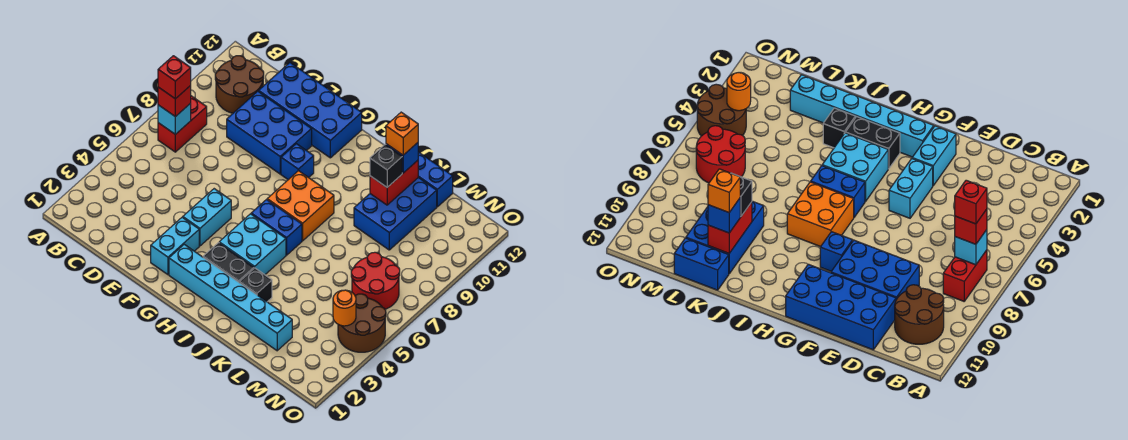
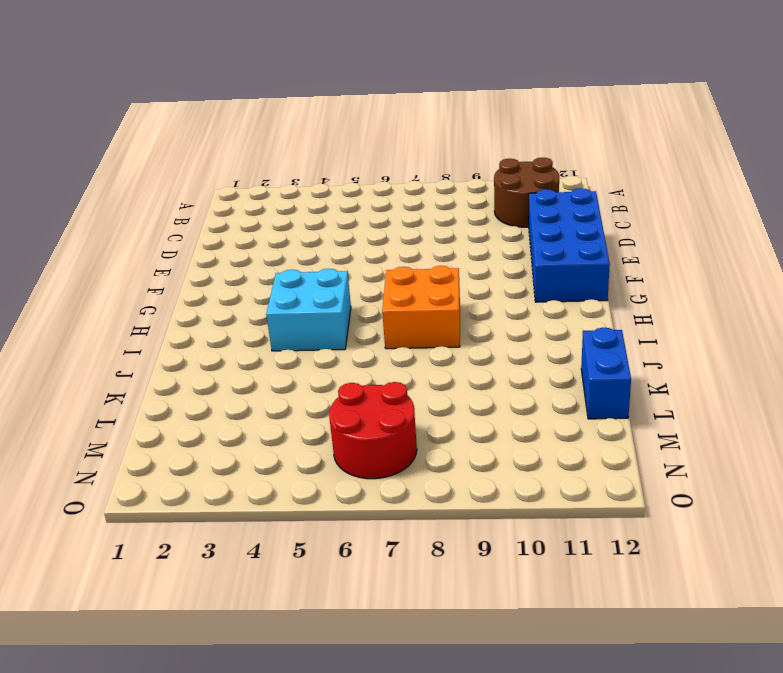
none -> red brick B7:B8 level 1
none -> blue brick D9:F10 level 1
none -> cyan brick F2:F3 level 1

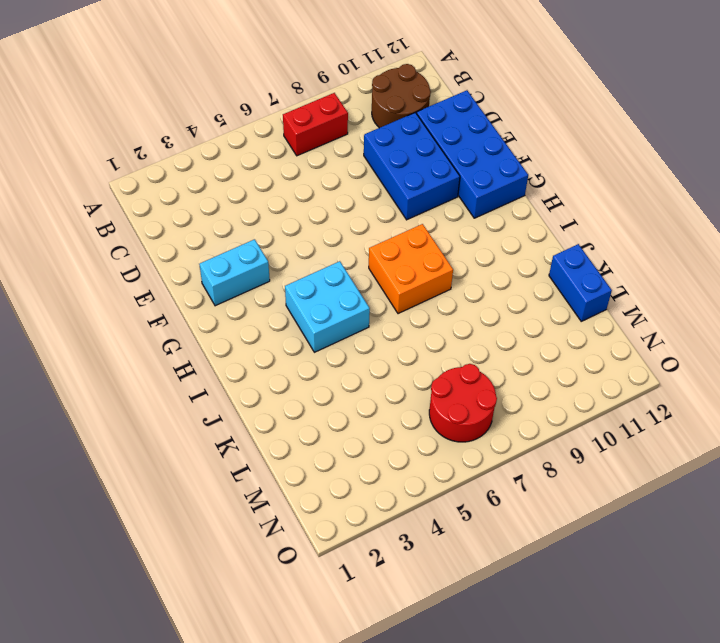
none -> cyan brick F4:F5 level 1
none -> cyan brick G2:L2 level 1
none -> blue brick G9 level 1

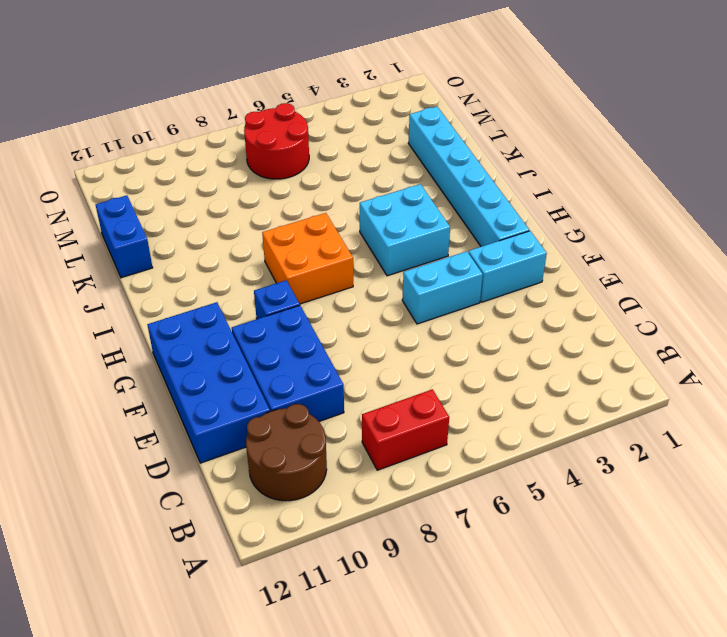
none -> black brick H3:I3 level 1
none -> blue brick H6:I6 level 1
none -> black brick J3 level 1

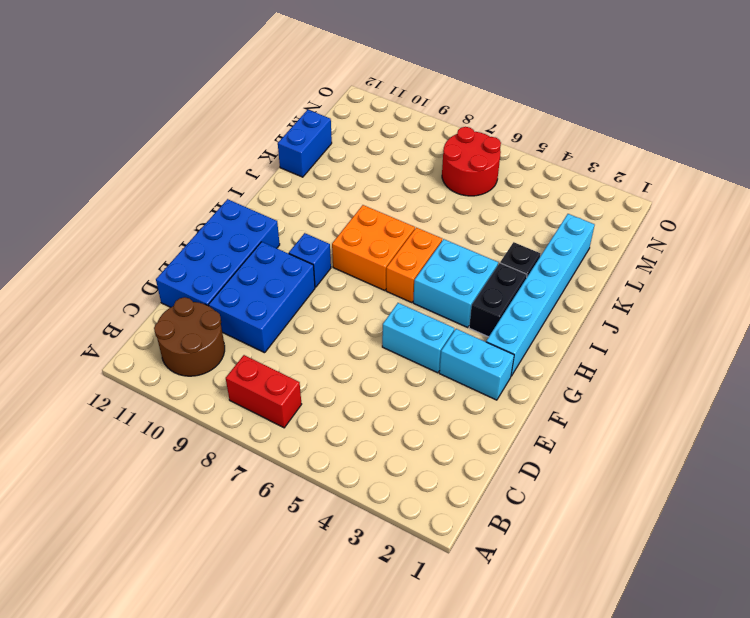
orange brick H6:I6 level 1 -> blue brick H6:I6 level 1
none -> blue brick K9:L11 level 1
none -> brown round brick N4:O5 level 1
none -> cyan brick B7 level 2

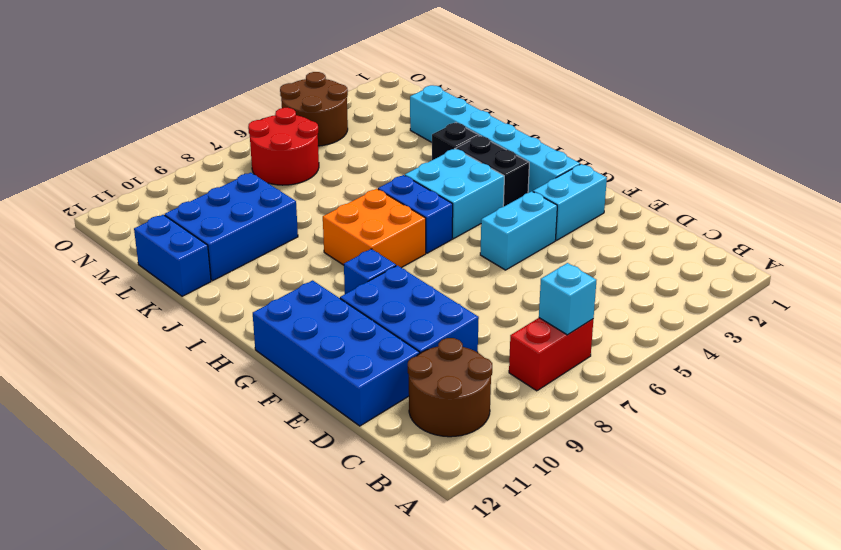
none -> red brick K10:K11 level 2
none -> orange round brick N4 level 2
none -> red brick B7 level 3

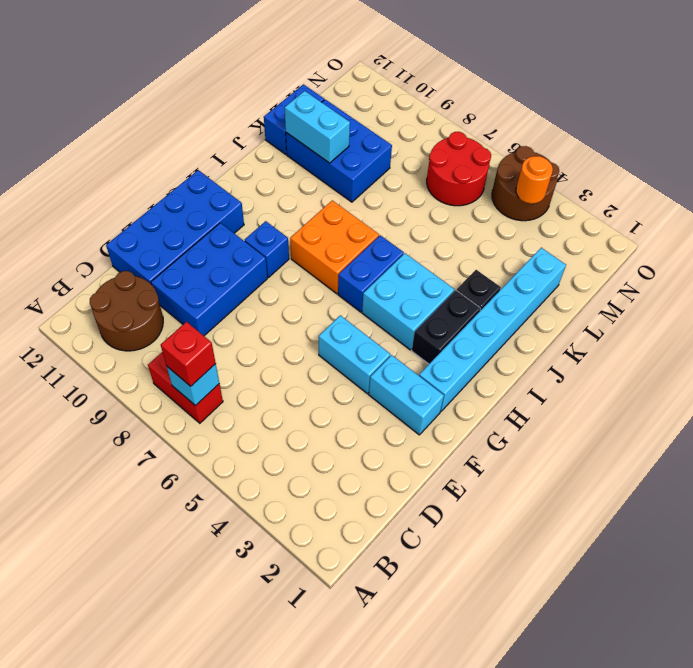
cyan brick K10:K11 level 2 -> red brick K10:K11 level 2
none -> black brick K10 level 3
none -> blue brick K11 level 3
none -> red brick B7 level 4

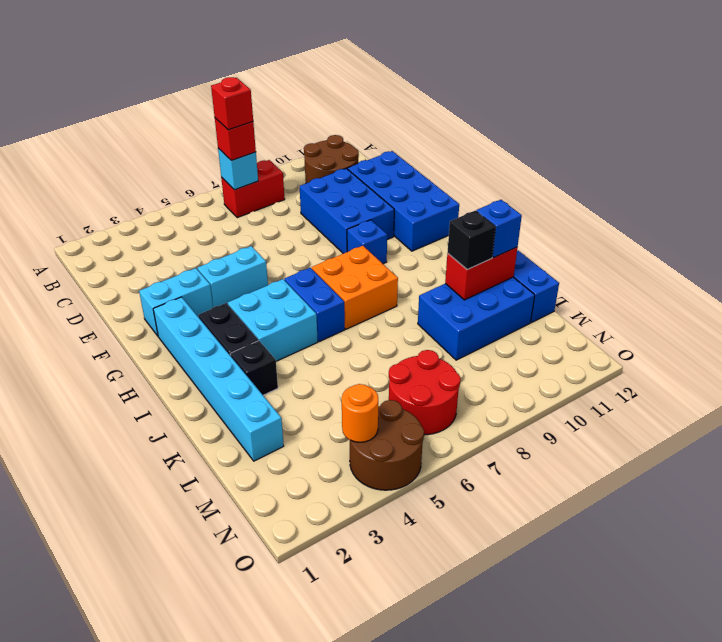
none -> orange brick K11 level 4

